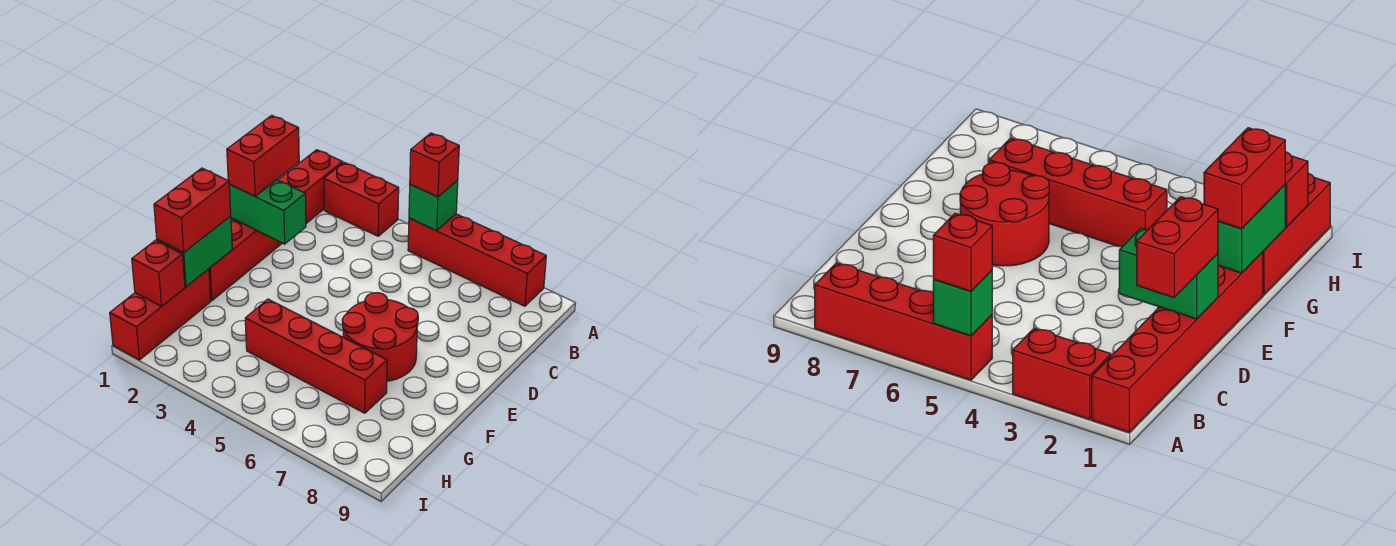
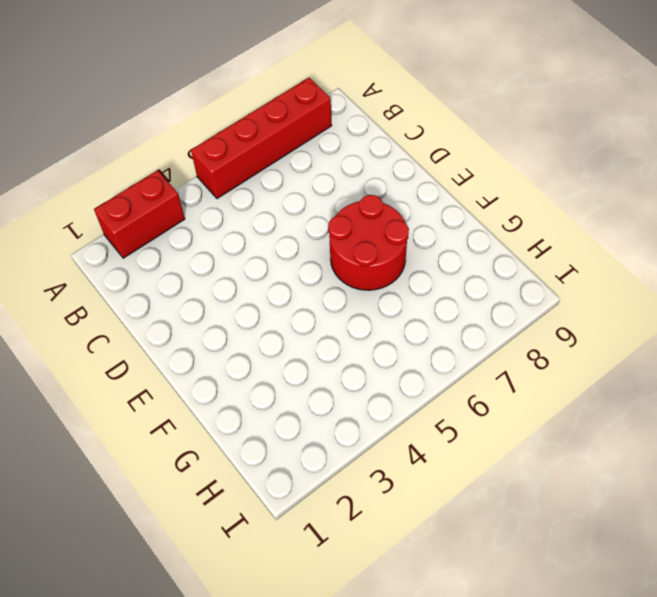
none -> red brick A1:F1 level 1
none -> red brick G1:I1 level 1
none -> red brick G4:G7 level 1

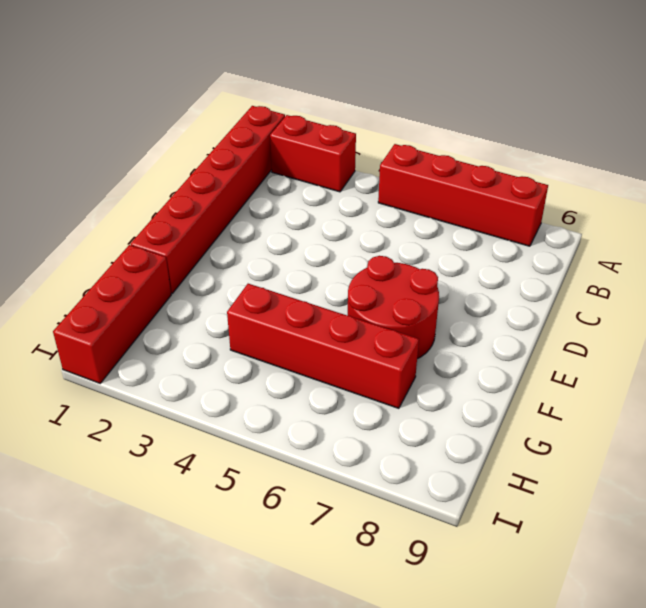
none -> green brick A5 level 2
none -> green brick D1:D2 level 2
none -> green brick F1:G1 level 2

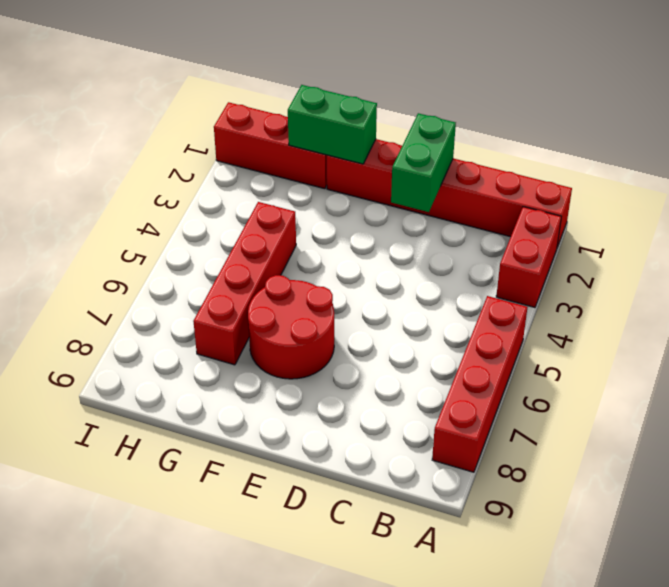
none -> green brick A5 level 2
none -> red brick H1 level 2
none -> red brick A5 level 3

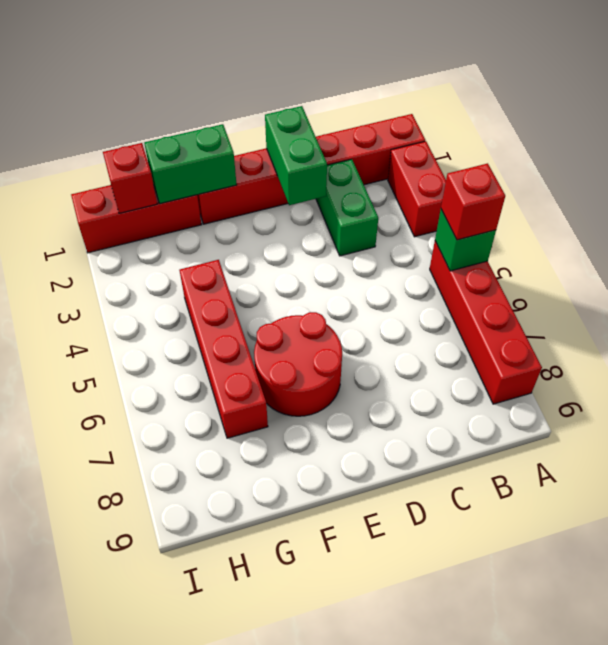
green brick C2:C3 level 1 -> none
none -> red brick C1:D1 level 3
none -> red brick F1:G1 level 3

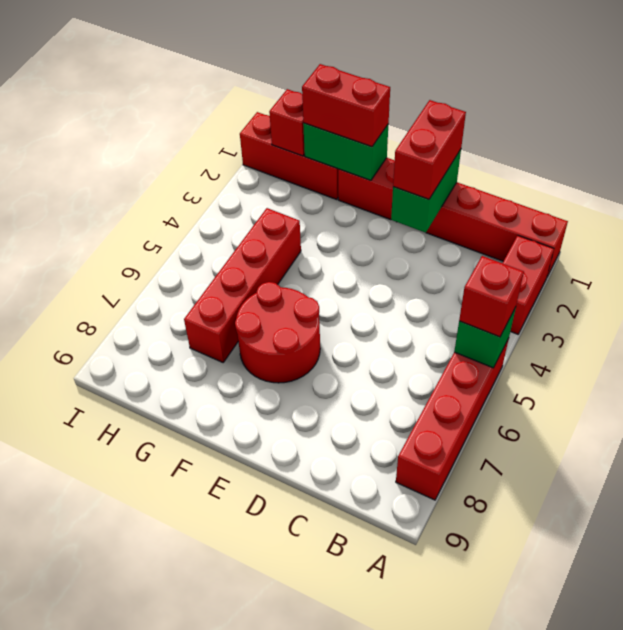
red brick D1:D2 level 3 -> red brick C1:D1 level 3

